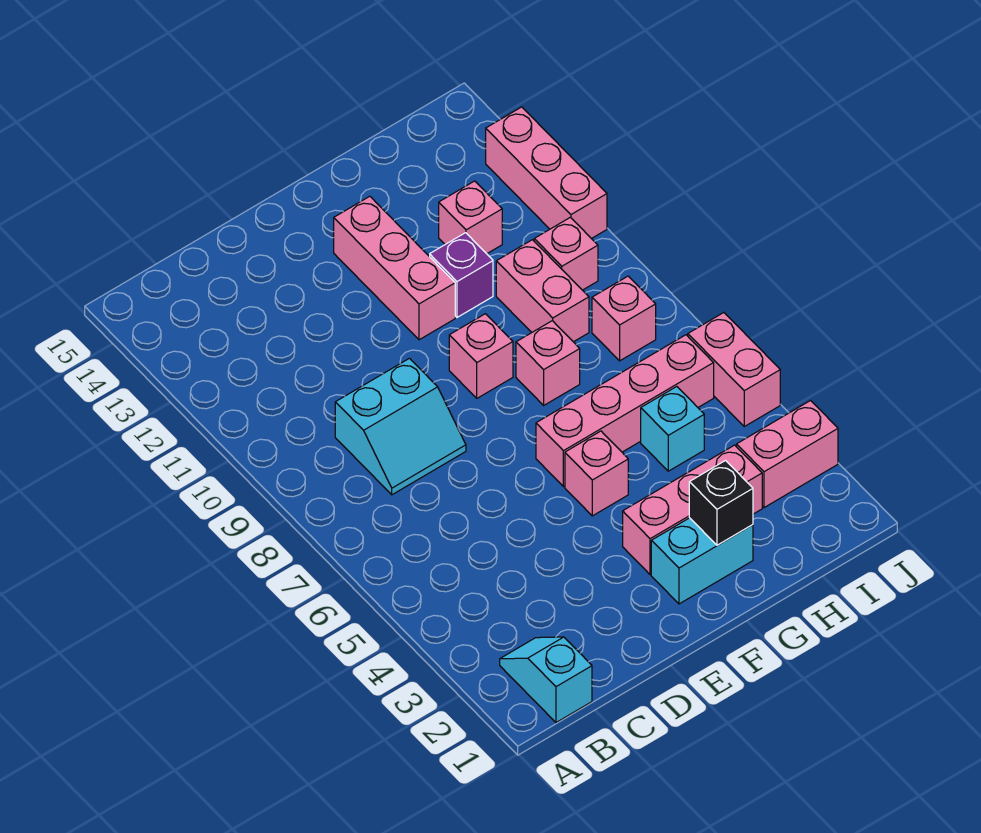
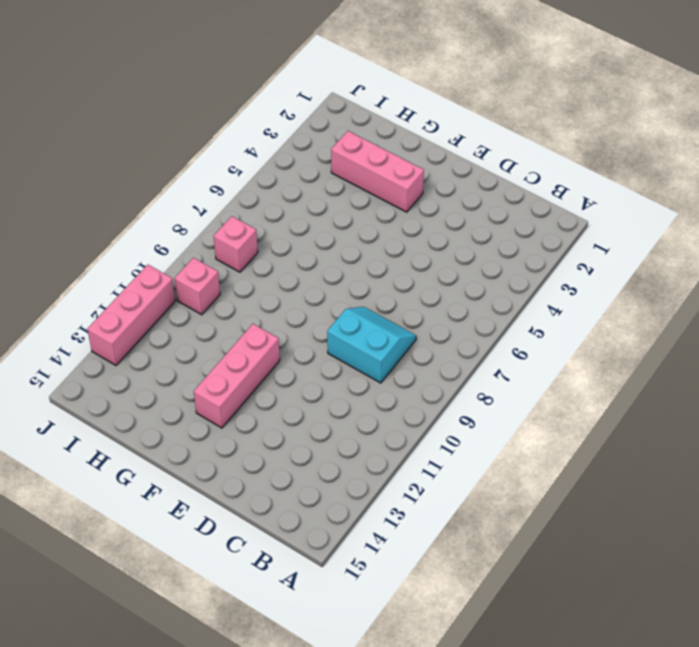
none -> cyan slope B1:B2 level 1 top 1
none -> cyan brick F2:G2 level 1
none -> pink brick F5 level 1

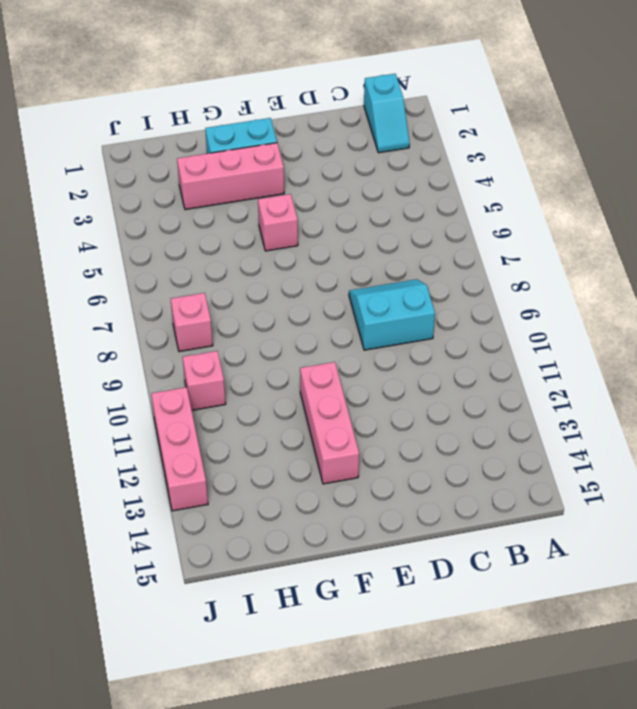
none -> pink brick F6:I6 level 1
none -> pink brick F9 level 1
none -> pink brick G8 level 1

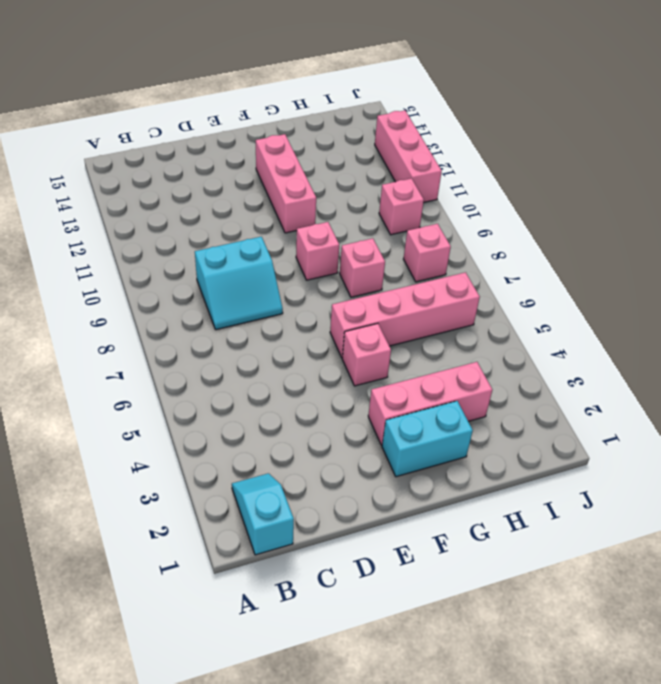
none -> purple brick G11 level 1
none -> cyan brick H5 level 1
none -> pink brick H9:H10 level 1

